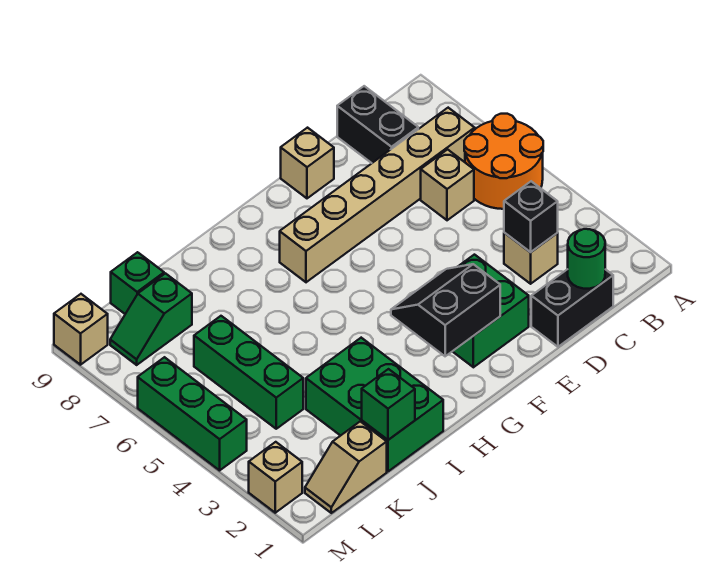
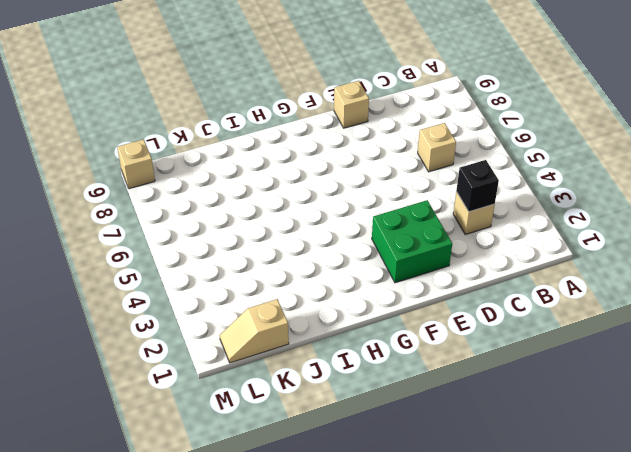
none -> orange round brick A5:B6 level 1
none -> tan brick B7:G7 level 1
none -> black brick C1:D1 level 1

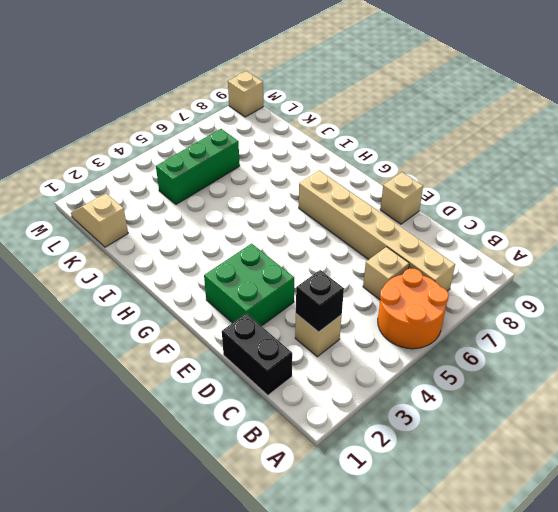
none -> black brick C8:C9 level 1
none -> green brick I1:J3 level 1
none -> green slope K8:L8 level 1 top K

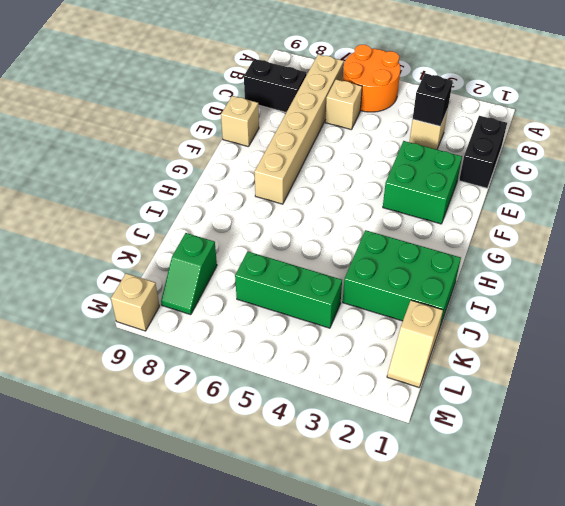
none -> green brick K9 level 1
none -> tan brick M2 level 1
none -> green brick M4:M6 level 1

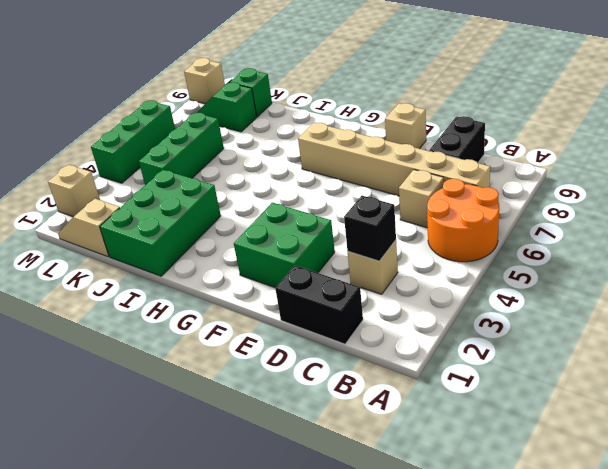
none -> green round brick C1 level 2
none -> black slope F2:G3 level 2 top 2
none -> green brick J1 level 2

